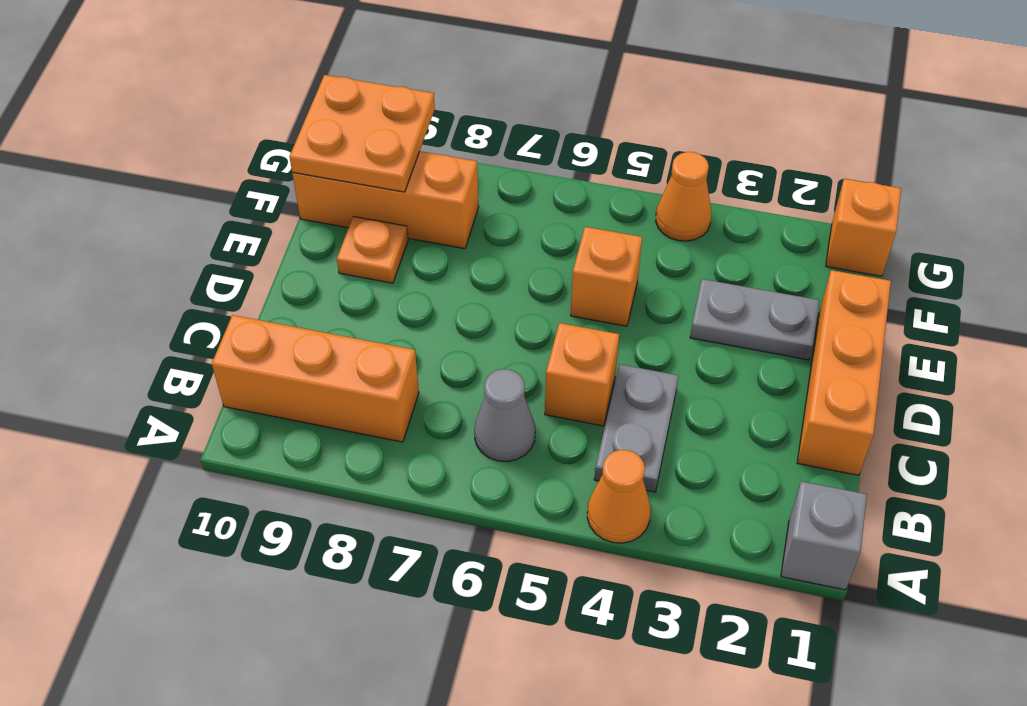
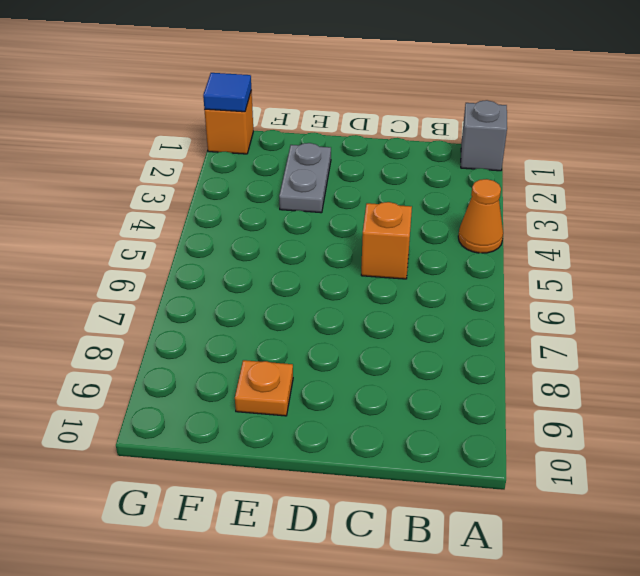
blue tile G1 level 2 -> none
none -> grey plate B4:C4 level 1
none -> grey cone B6 level 1
none -> orange brick B8:B10 level 1

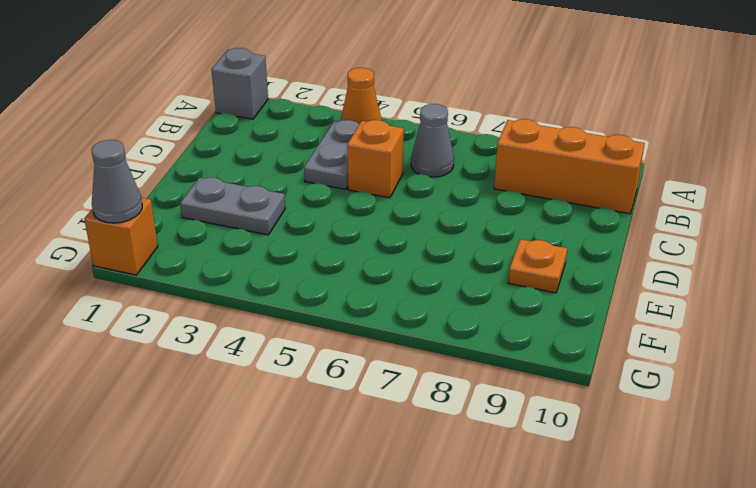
grey cone G1 level 2 -> none
none -> orange brick C1:E1 level 1
none -> orange brick E5 level 1
none -> orange brick F8:F10 level 1

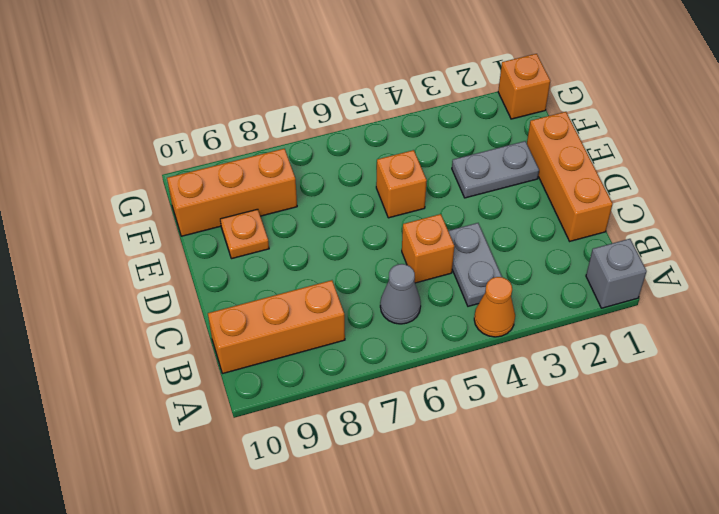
none -> orange cone G4 level 1
none -> orange plate F9:G10 level 2

